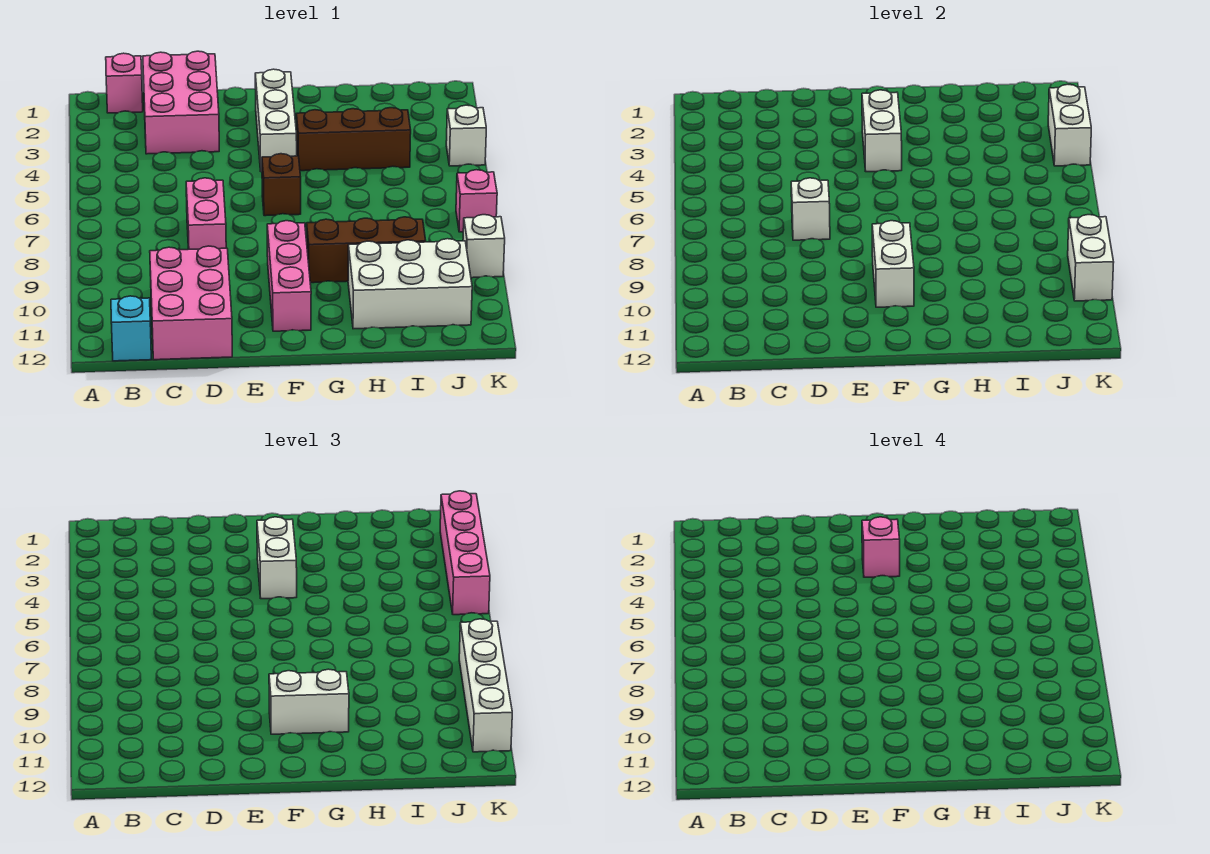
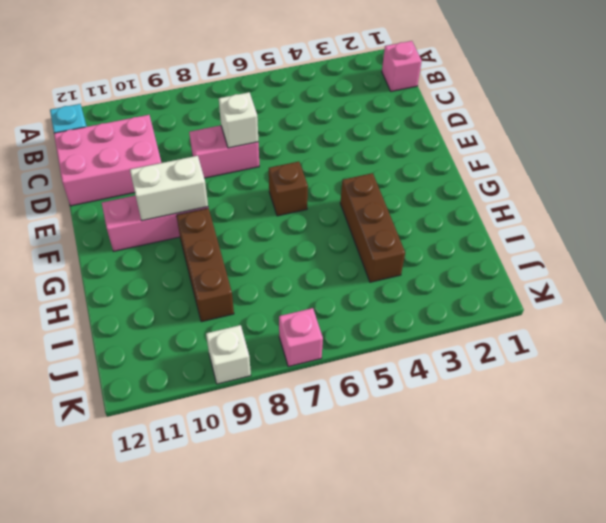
none -> pink brick C1:D3 level 1
none -> white brick F2:F4 level 1
none -> white brick H10:J11 level 1

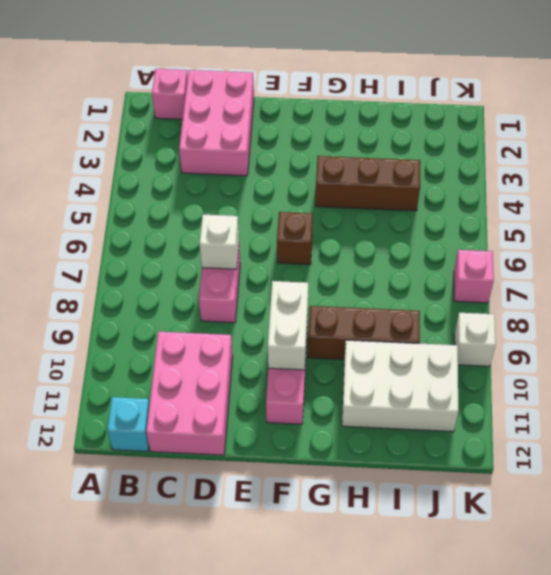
none -> white brick F2:F4 level 1
none -> white brick K4 level 1
none -> white brick F3:F4 level 2

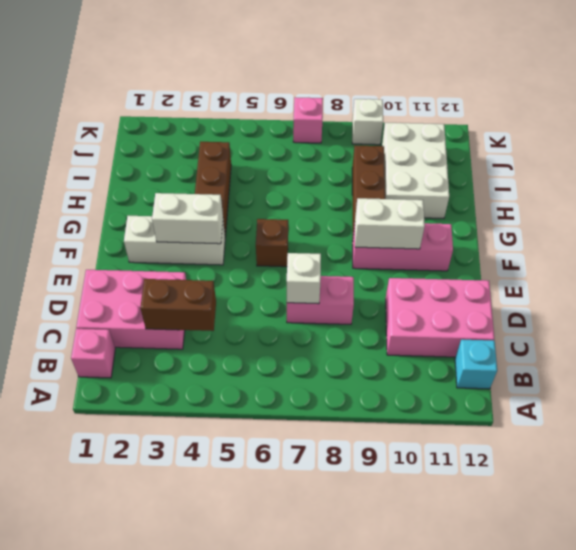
brown brick C3:C4 level 2 -> none
none -> white brick K4 level 1
none -> white brick K3:K4 level 2
none -> white brick K9:K10 level 2

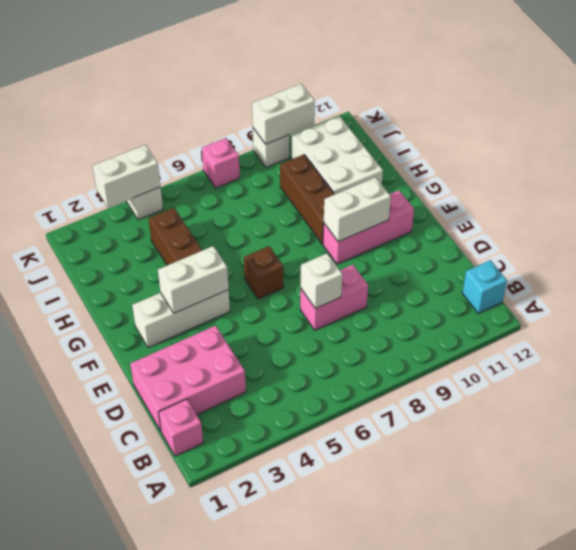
none -> pink brick C10:D12 level 1
none -> white brick F3:F4 level 3
none -> white brick F10:G10 level 3

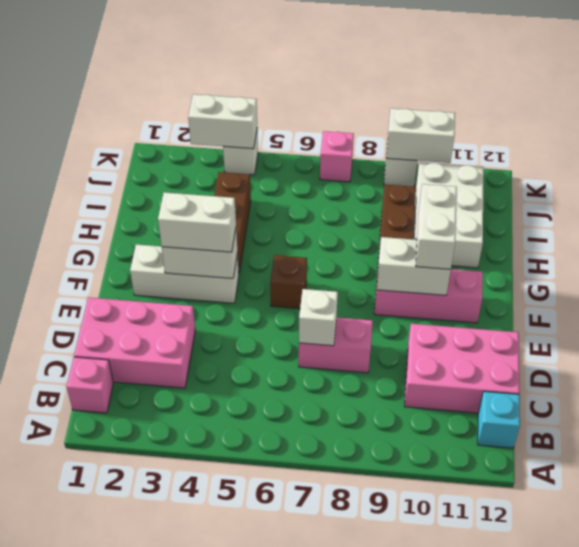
none -> pink brick K2:K5 level 3
none -> white brick K8:K11 level 3
none -> pink brick F3 level 4

